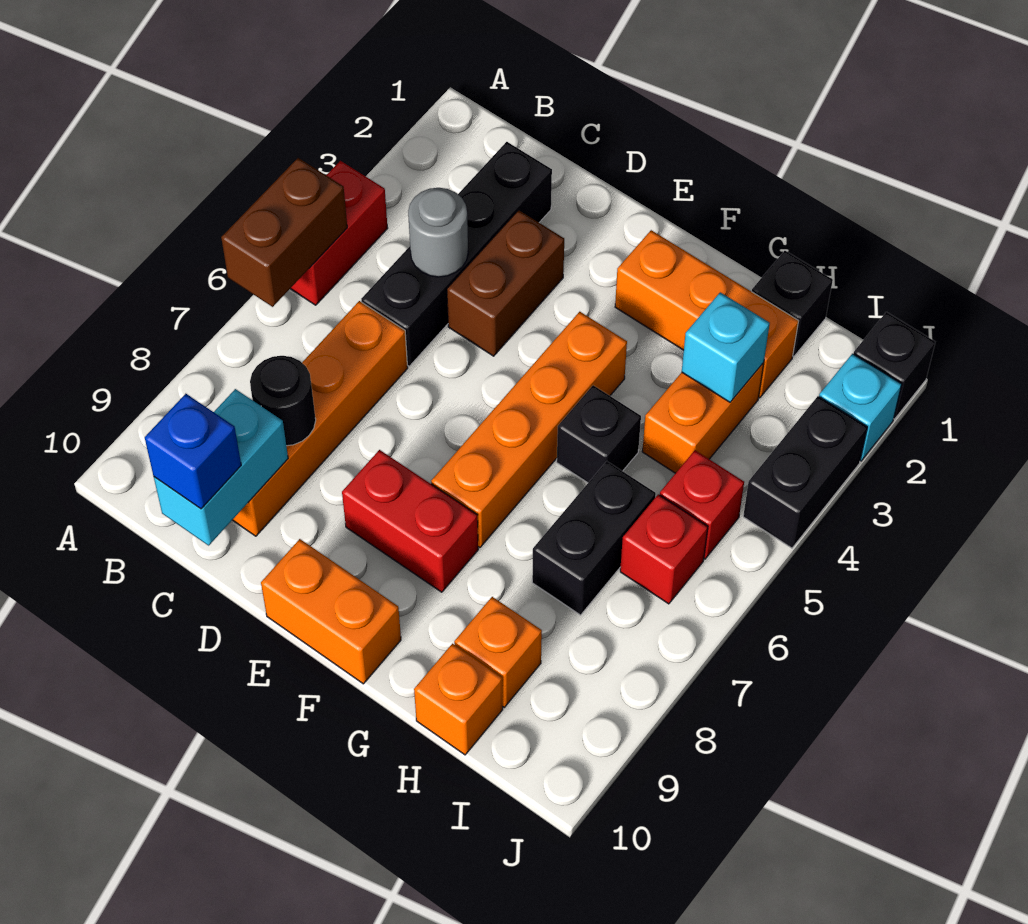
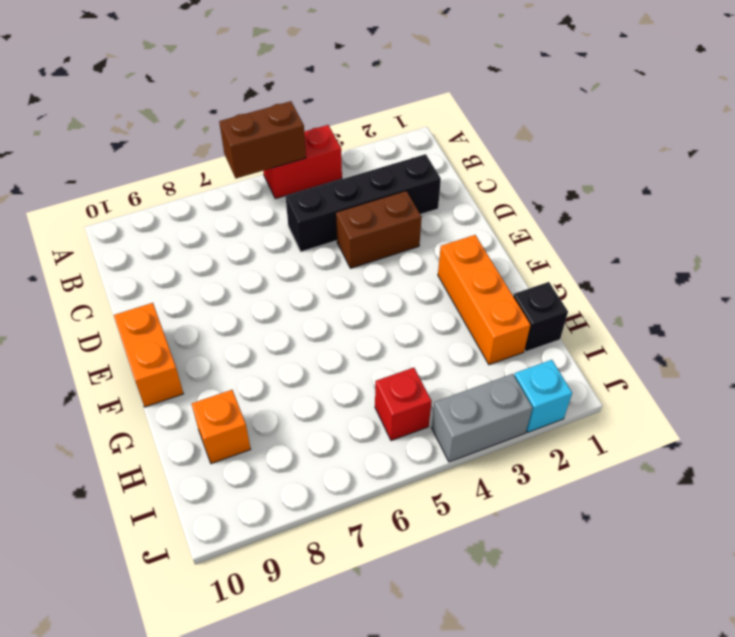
grey brick J3:J4 level 1 -> black brick J3:J4 level 1
none -> orange brick C6:C9 level 1
none -> red brick E8:F8 level 1
none -> orange brick F4:F7 level 1

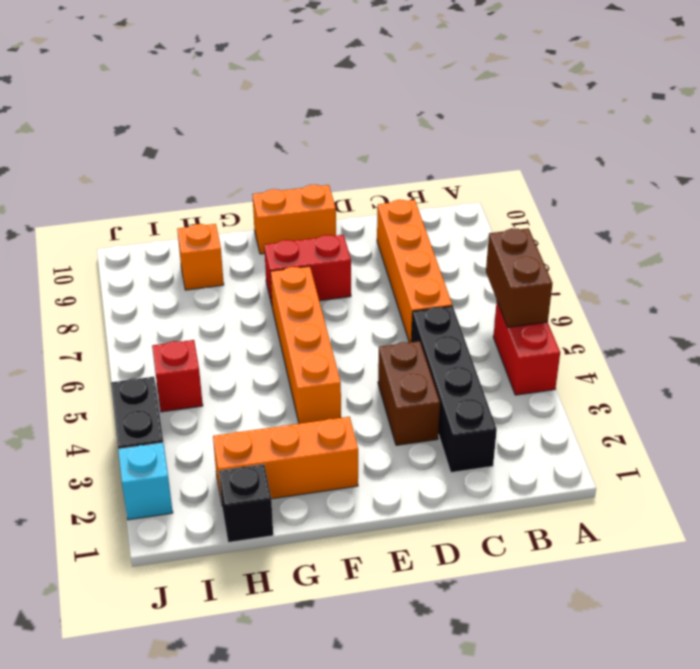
none -> black brick G5 level 1
none -> orange brick H3:H4 level 1
none -> black brick H6:H7 level 1

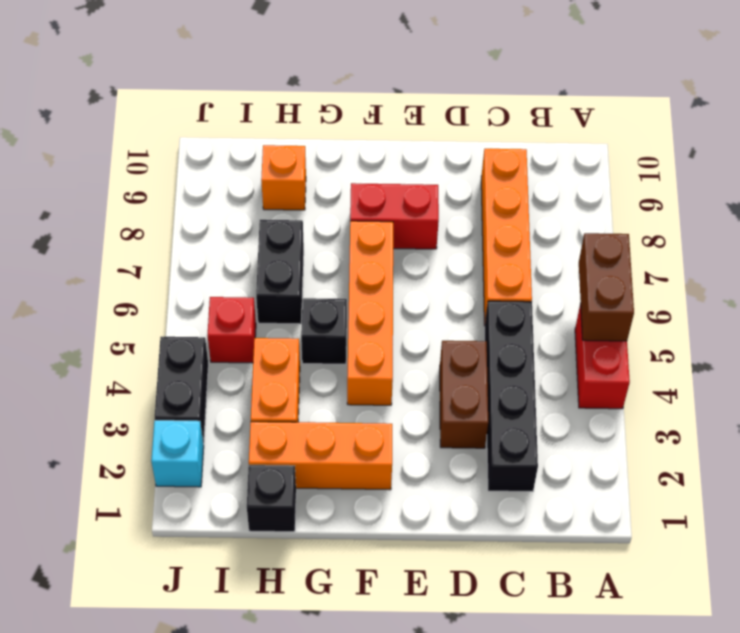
none -> orange brick E10:F10 level 1
none -> orange brick H10 level 1
none -> red brick I6 level 1

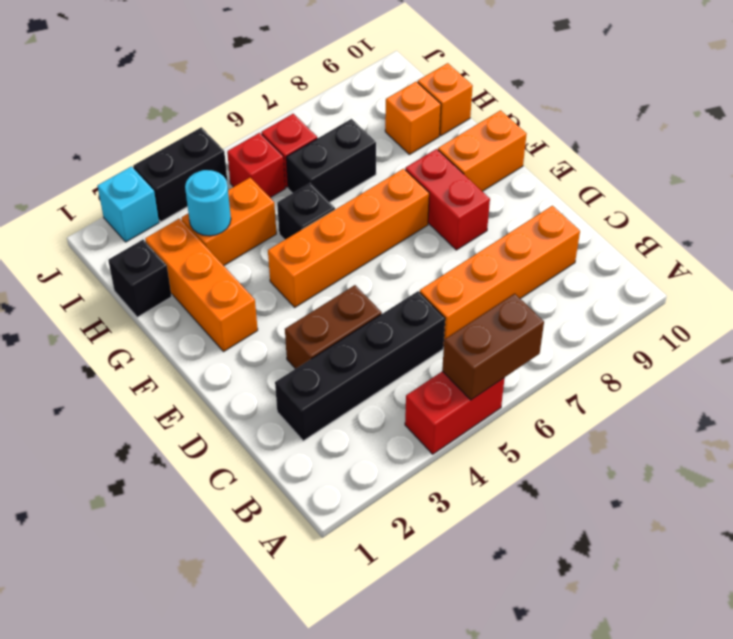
orange brick F9:F10 level 1 -> orange brick E10:F10 level 1
cyan round brick H3 level 2 -> cyan brick H3 level 2
none -> black brick J1 level 1
none -> grey round brick C4 level 2
none -> black round brick C8 level 2

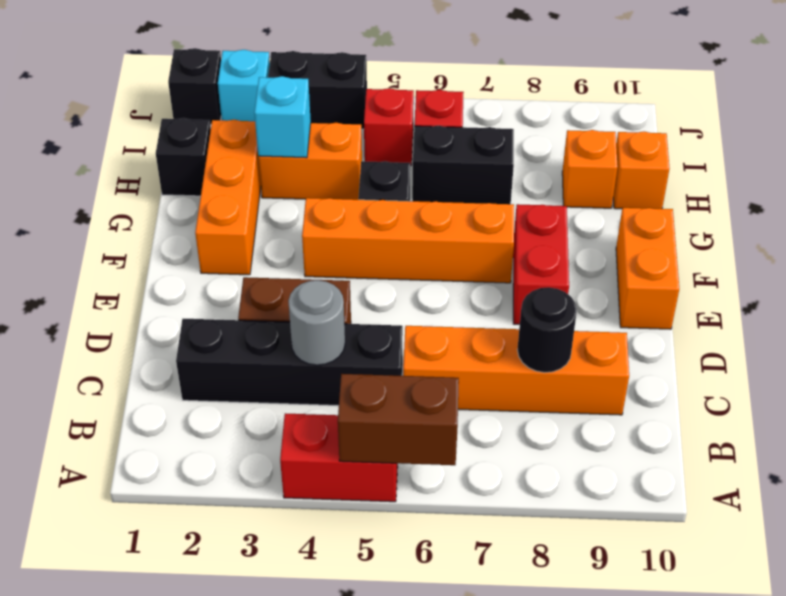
none -> cyan brick C9:C10 level 2
none -> blue brick C10 level 3

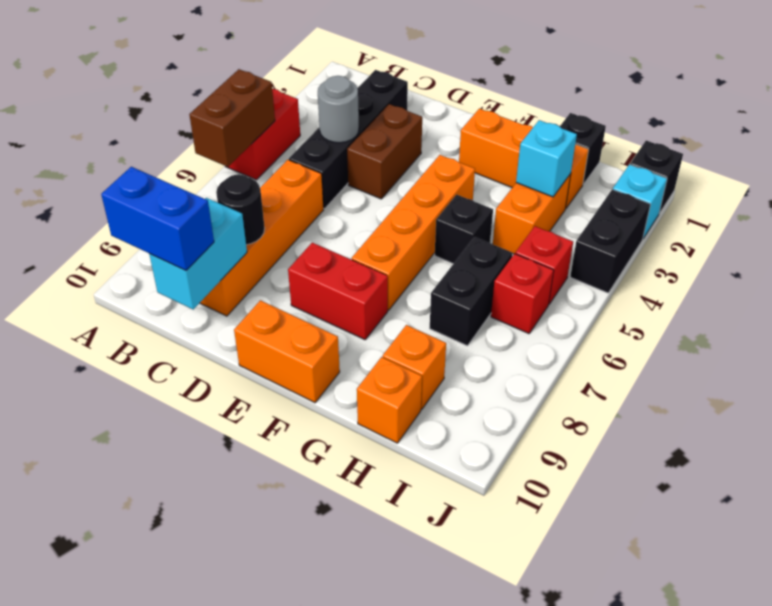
blue brick B10:C10 level 3 -> blue brick C10 level 3

